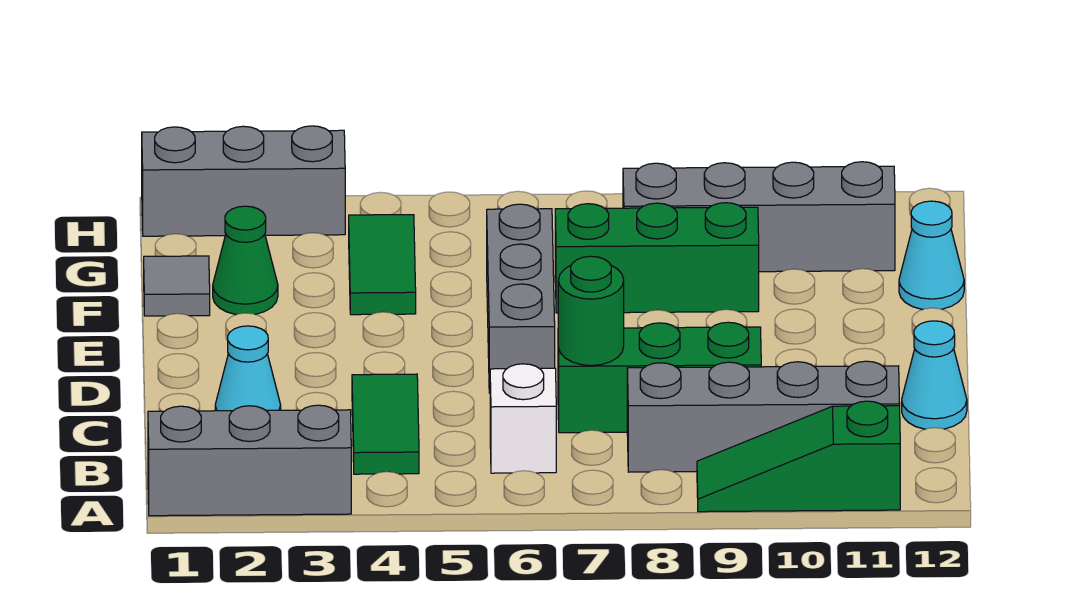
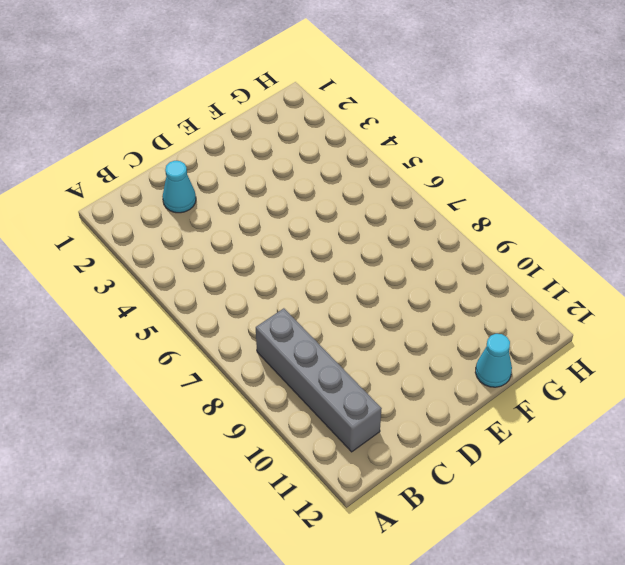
none -> grey brick A1:A3 level 1
none -> green slope A9:A11 level 1 top 11
none -> green tile B4:C4 level 1

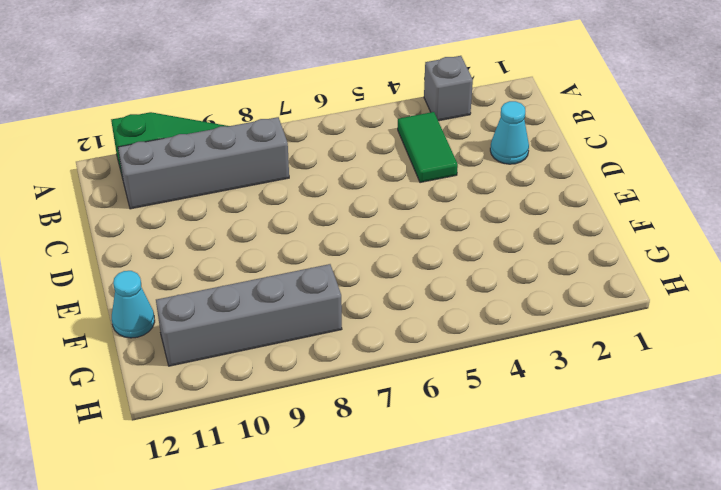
grey brick A3 level 1 -> grey brick A1:A3 level 1
none -> white brick B6 level 1
none -> green brick C7:C9 level 1
none -> cyan cone C12 level 1

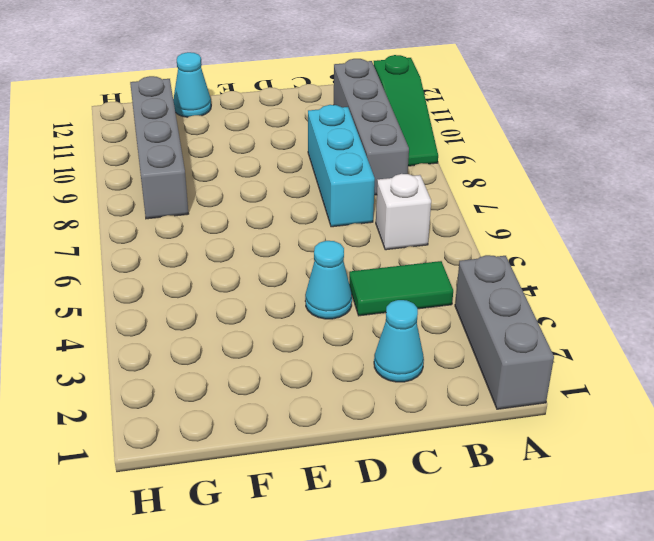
cyan brick C7:C9 level 1 -> green brick C7:C9 level 1
cyan cone D4 level 1 -> cyan cone C12 level 1
none -> grey brick D6:F6 level 1
none -> grey tile F1 level 1
none -> green cone F2 level 1

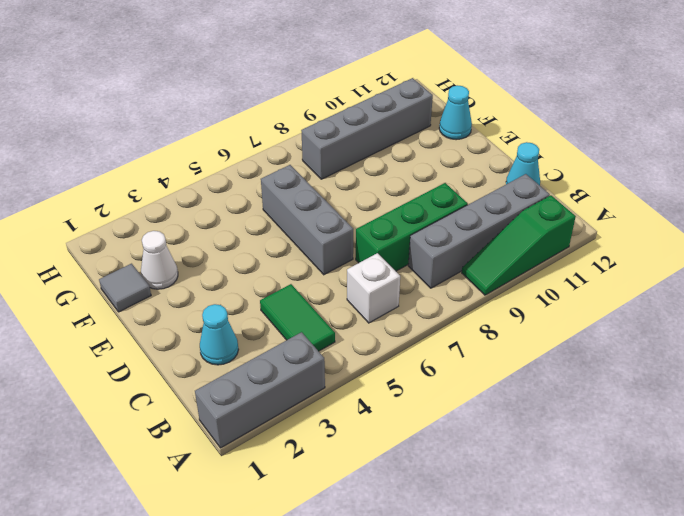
white cone F2 level 1 -> green cone F2 level 1
none -> green tile F4:G4 level 1
none -> green brick F7:F9 level 1
none -> grey brick H1:H3 level 1

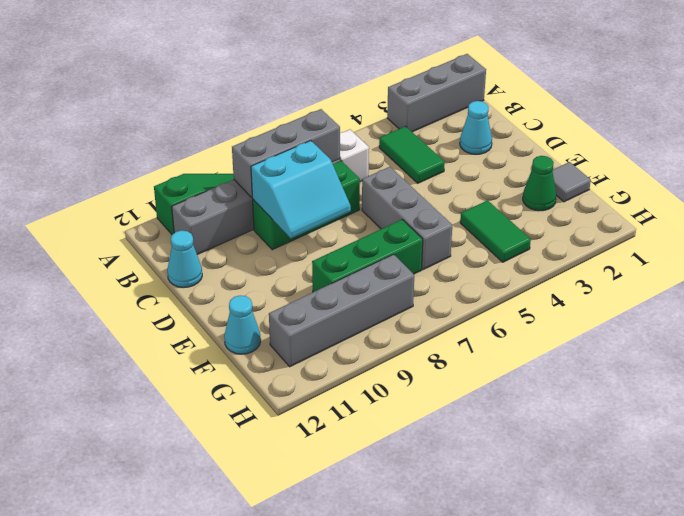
grey brick B7:B9 level 2 -> grey brick H1:H3 level 1
cyan slope C8:D9 level 2 top C -> none
none -> green round brick C7 level 2

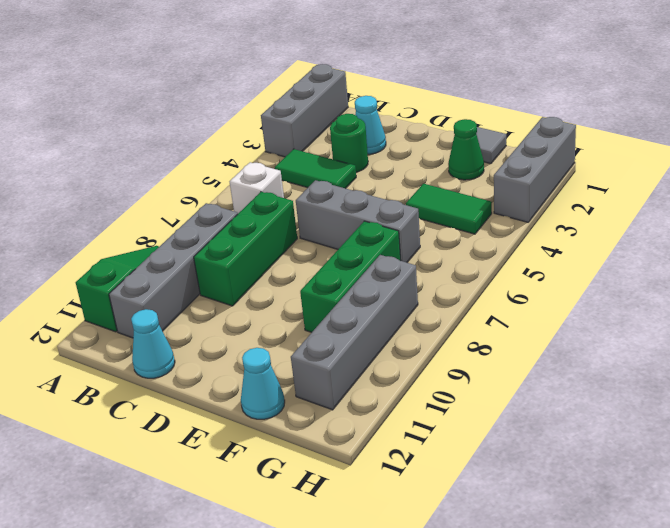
green round brick C3 level 1 -> green round brick C7 level 2

